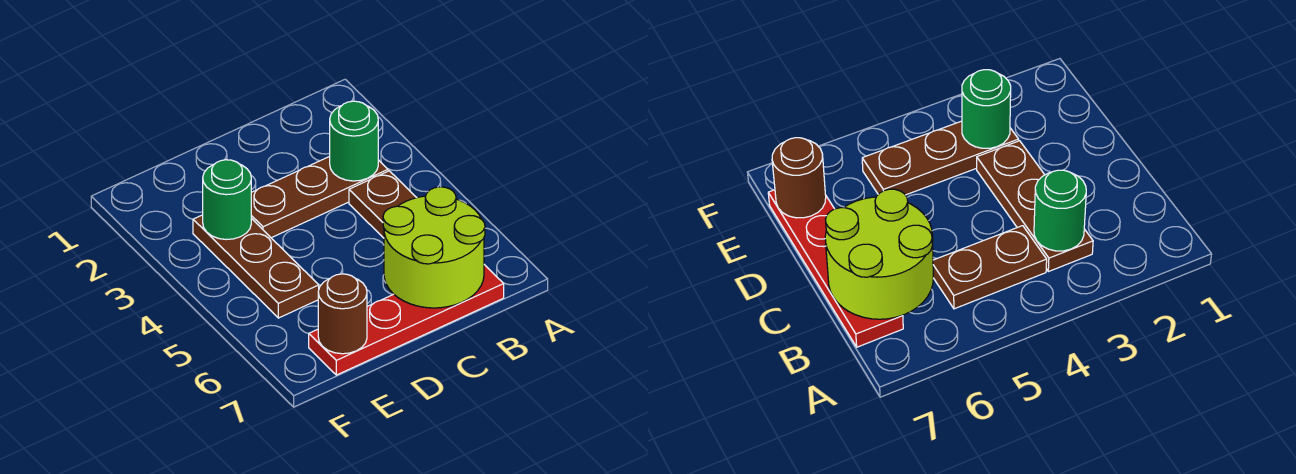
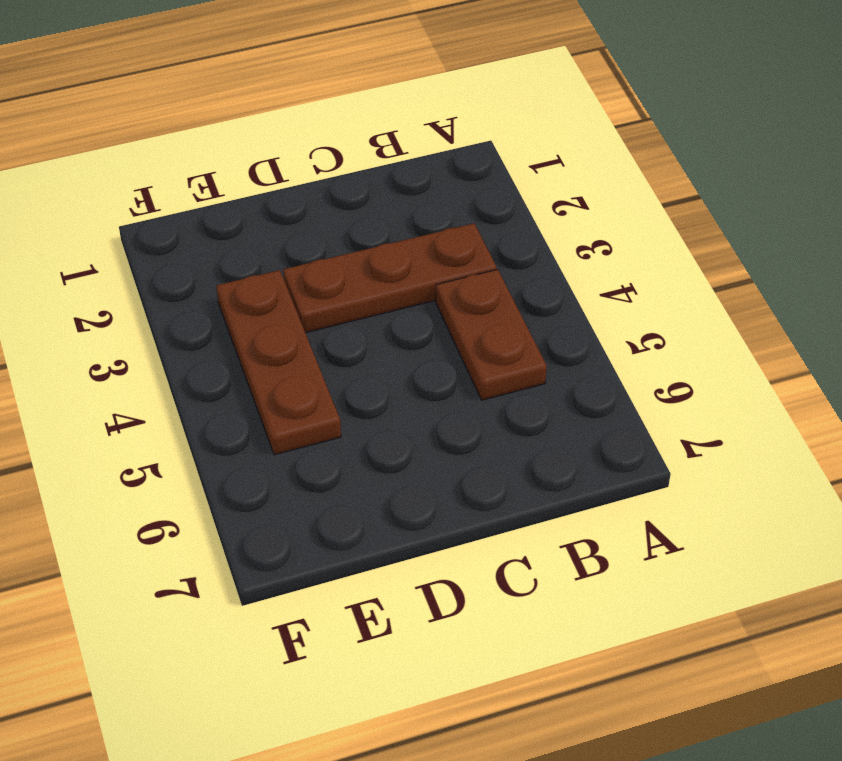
none -> red plate B7:E7 level 1
none -> green round brick B3 level 2

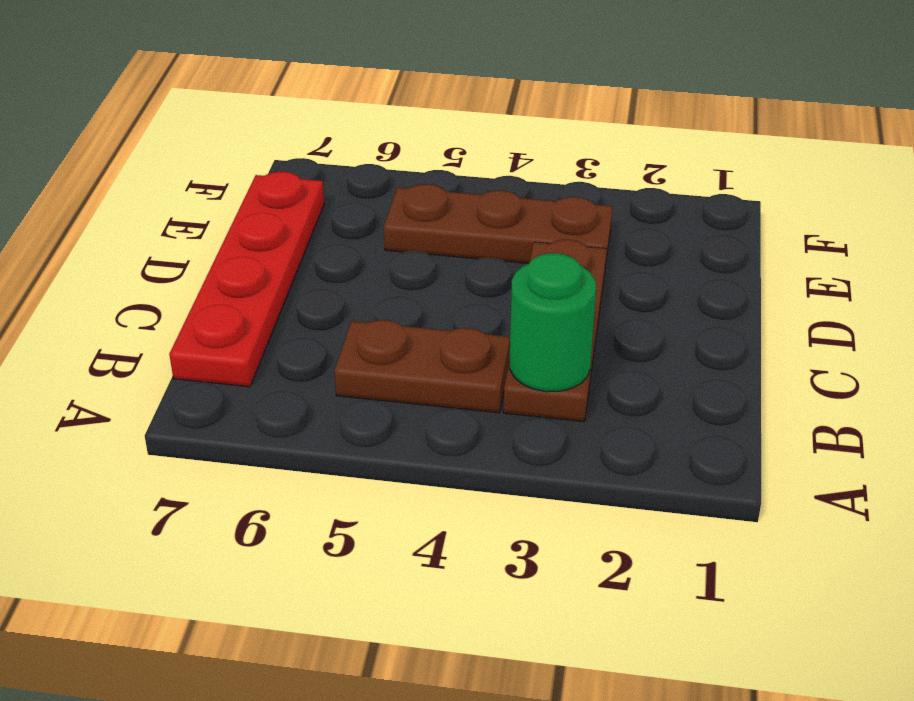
none -> lime round brick B6:C7 level 2
none -> green round brick E3 level 2

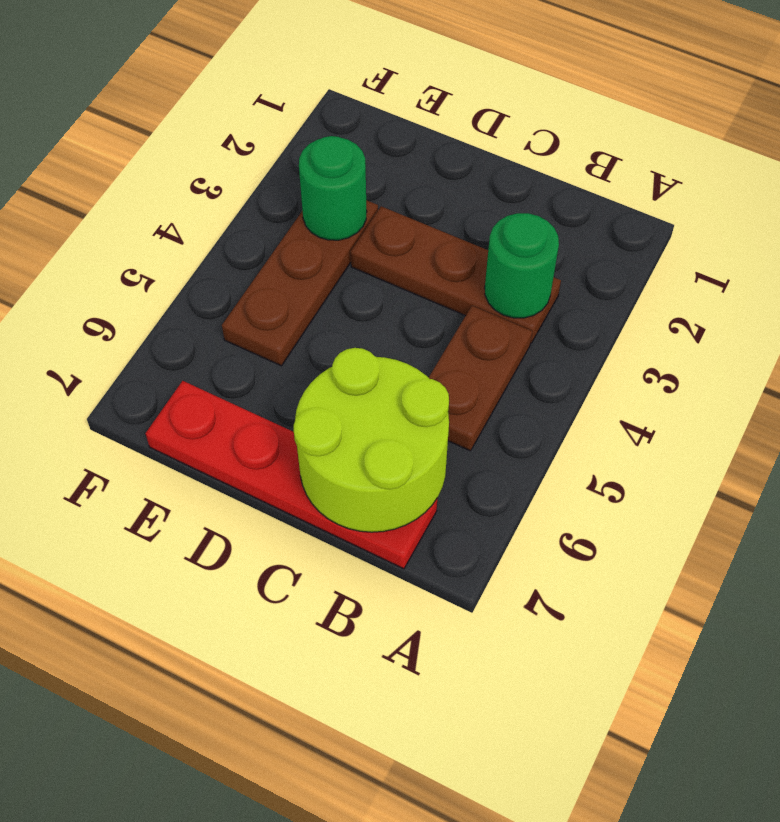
none -> brown round brick E7 level 2

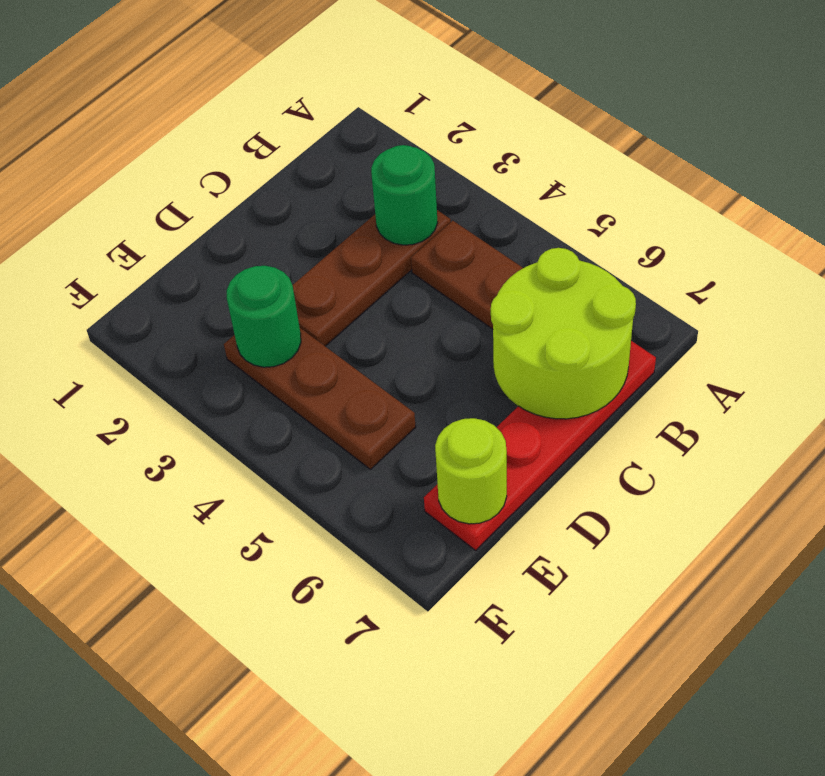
lime round brick E7 level 2 -> brown round brick E7 level 2

